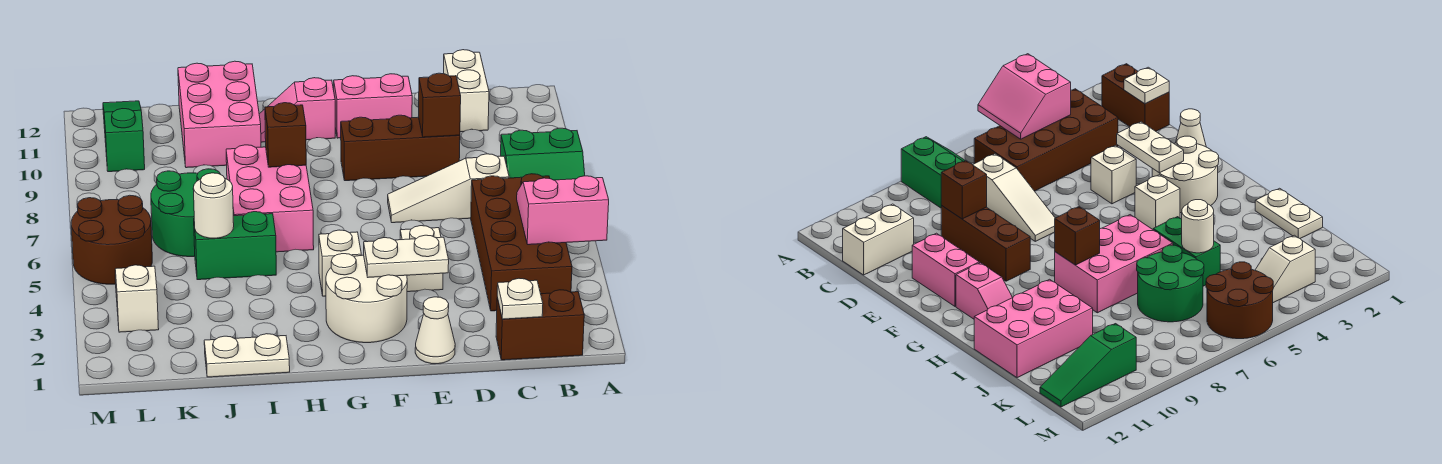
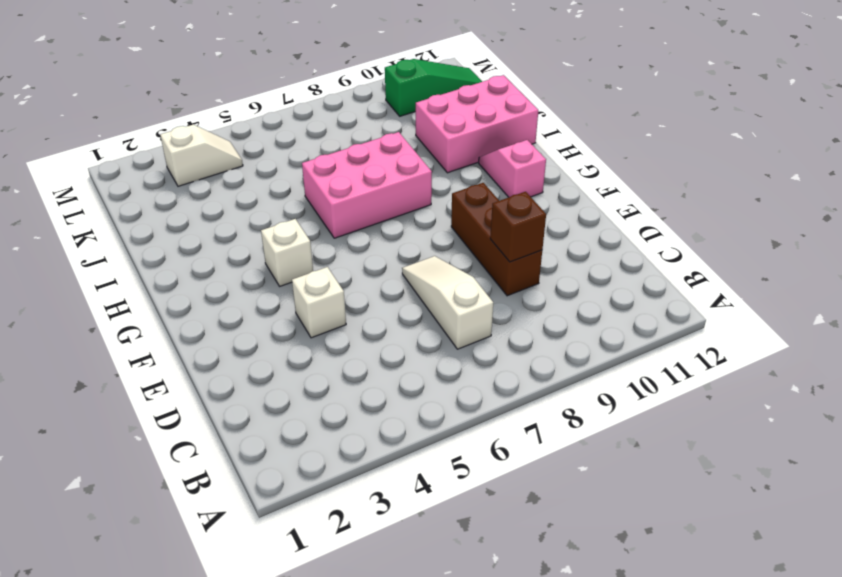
none -> green slope A7:B8 level 1 top 8
none -> brown brick B1:C1 level 1
none -> brown brick B3:C6 level 1

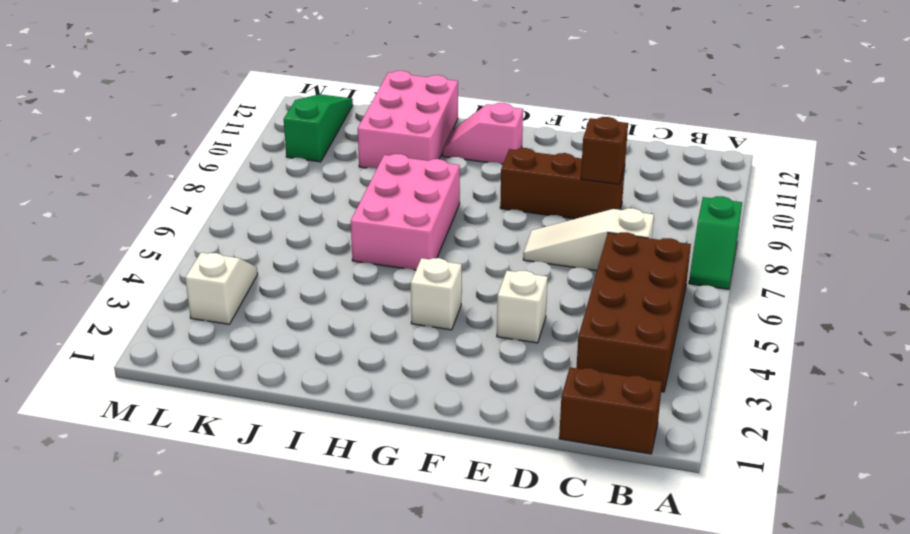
green slope A7:A8 level 1 top 8 -> green slope A7:B8 level 1 top 8
none -> white brick C11:C12 level 1
none -> white cone E1 level 1
none -> pink brick E11:F11 level 1

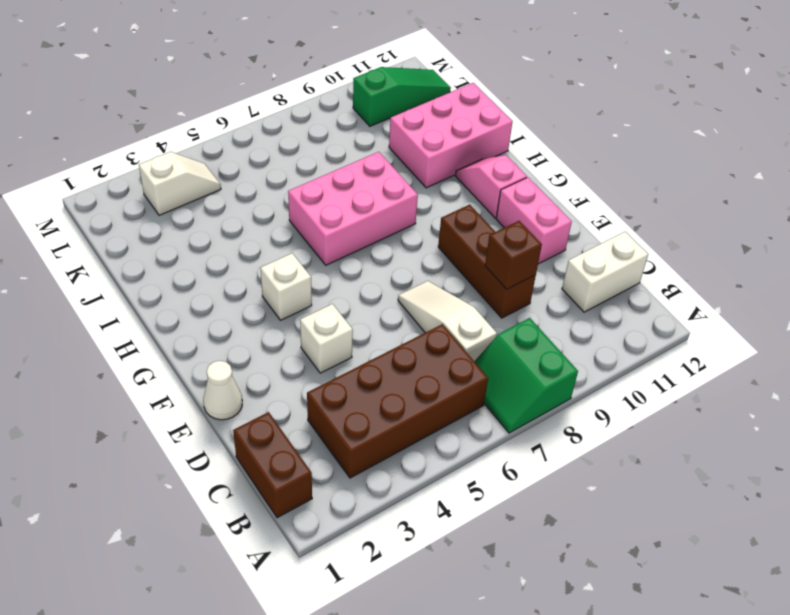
none -> white round brick F2:G3 level 1
none -> white plate I1:J1 level 1
none -> green brick I5:J5 level 1

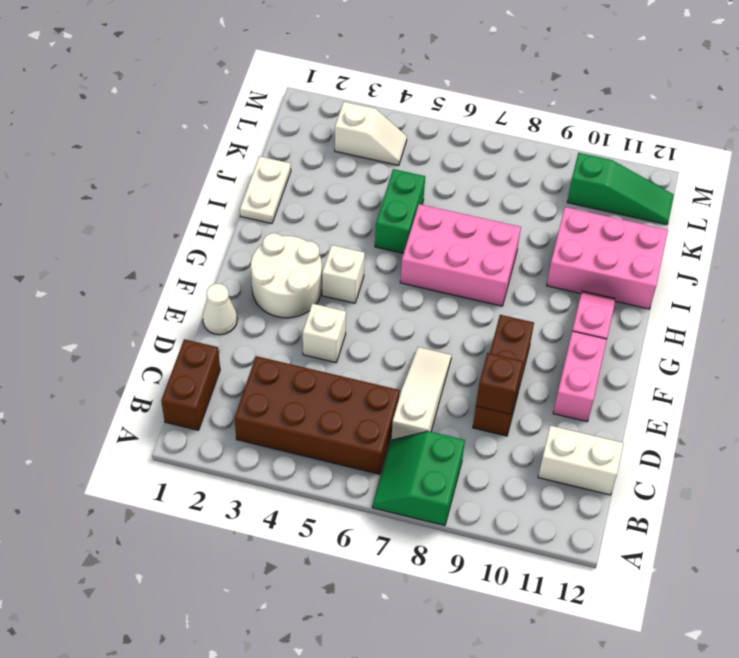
none -> green round brick J6:K7 level 1
none -> brown round brick L5:M6 level 1
none -> pink slope A4:B5 level 2 top 4

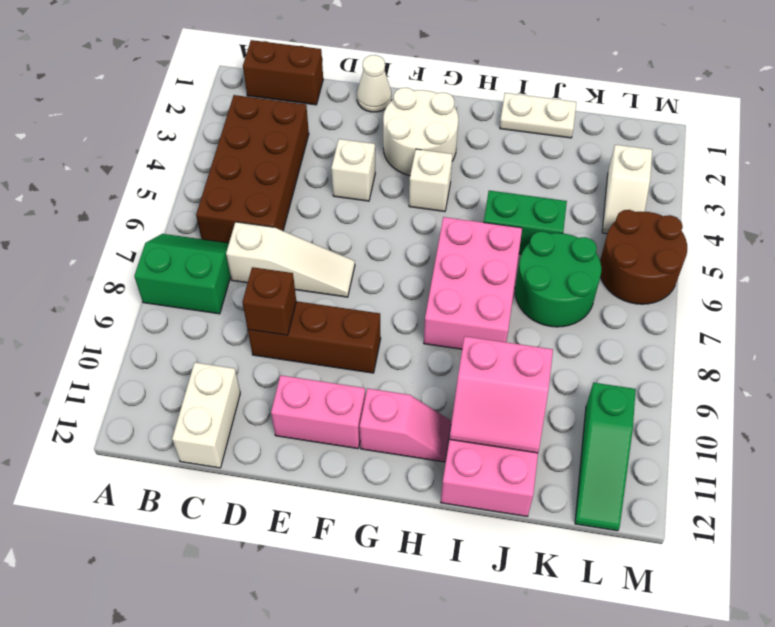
pink slope I10:J11 level 2 top 10 -> pink slope A4:B5 level 2 top 4
none -> white plate C1 level 2
none -> white plate E3:F3 level 2
none -> brown brick H8 level 2

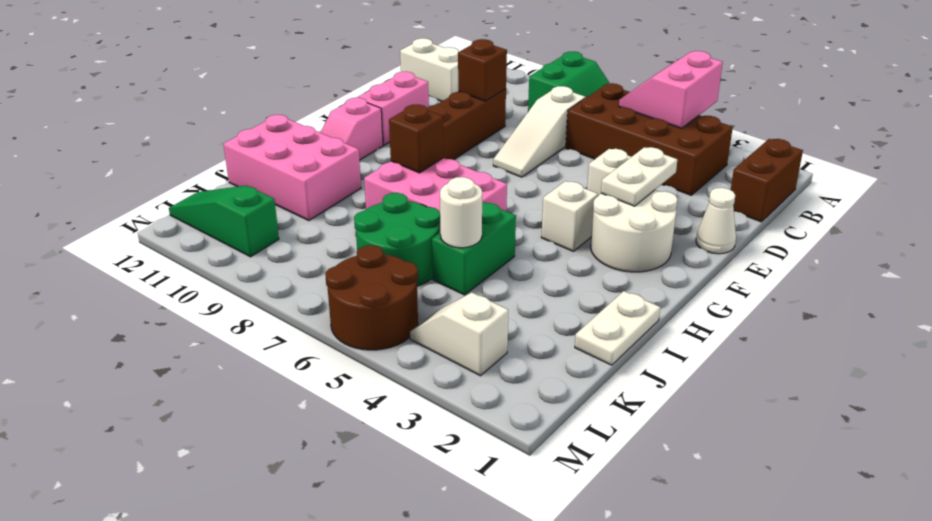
none -> white plate C1 level 2

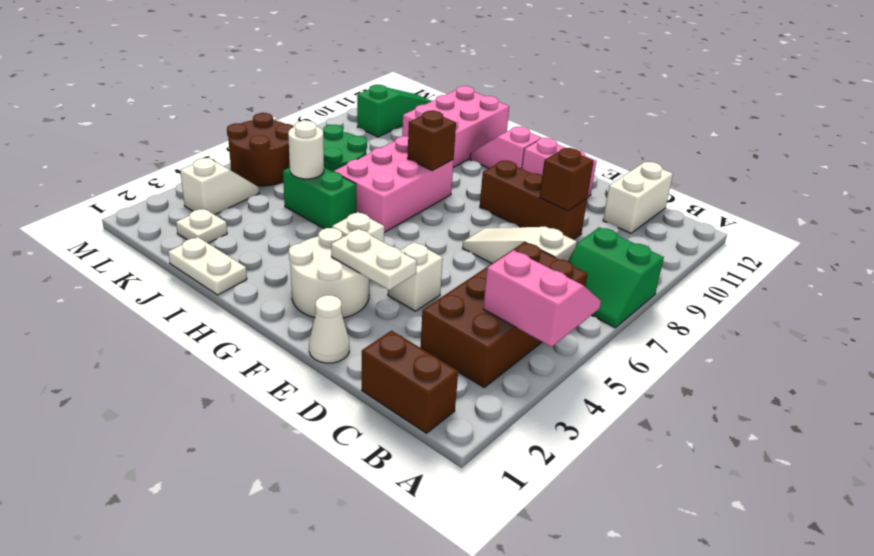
white plate K2 level 1 -> white plate C1 level 2

